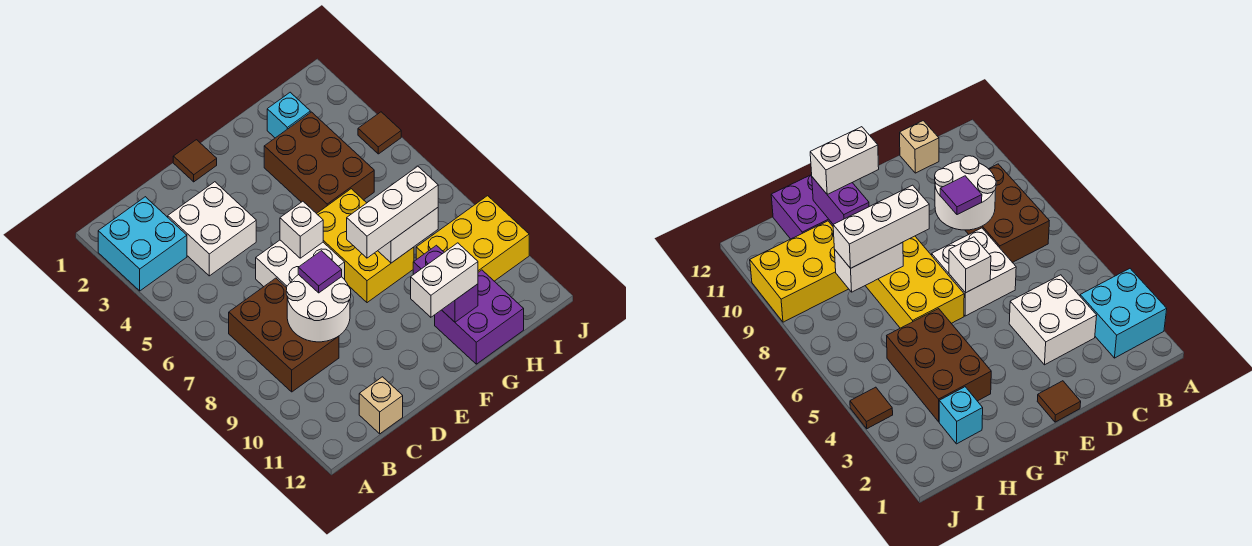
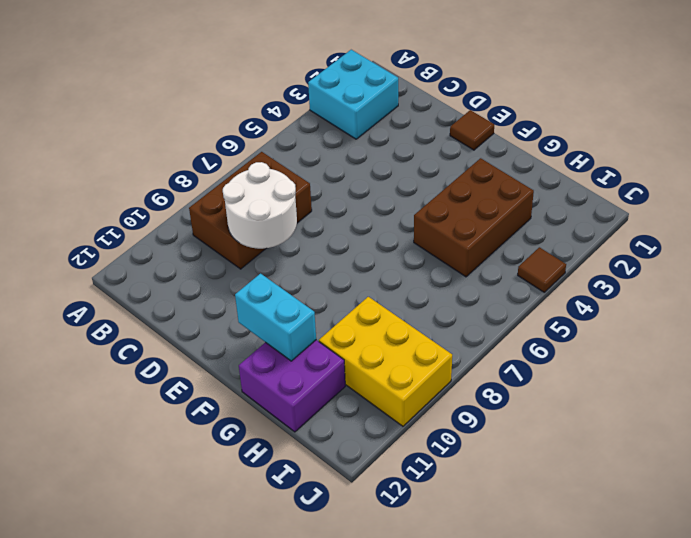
cyan brick F11:G11 level 2 -> purple brick G10:G11 level 2
none -> white brick C3:D4 level 1
none -> tan brick C12 level 1
none -> white brick D6:E7 level 1

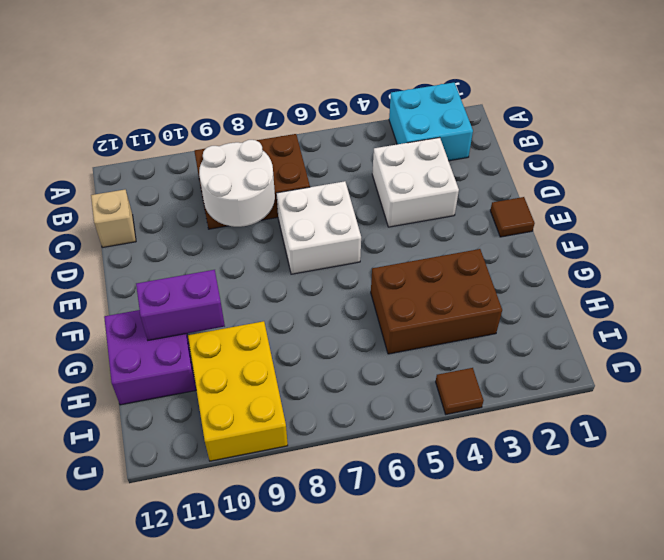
none -> yellow brick F6:G8 level 1
none -> cyan brick H2 level 1
none -> white brick E6 level 2

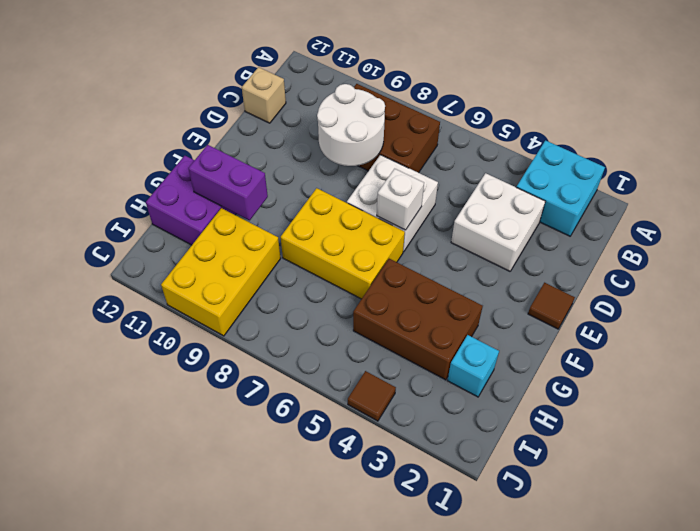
none -> white brick G8:H8 level 2
none -> purple tile D8 level 3
none -> white brick F8:H8 level 3

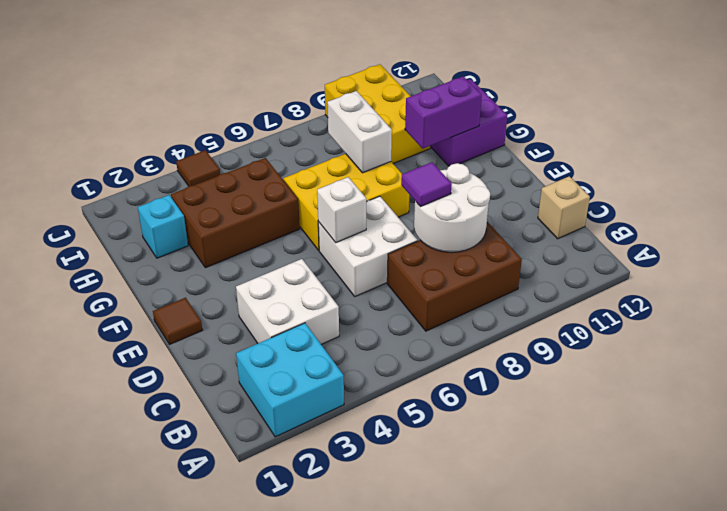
none -> white brick F8:H8 level 3
none -> white brick F11:G11 level 3

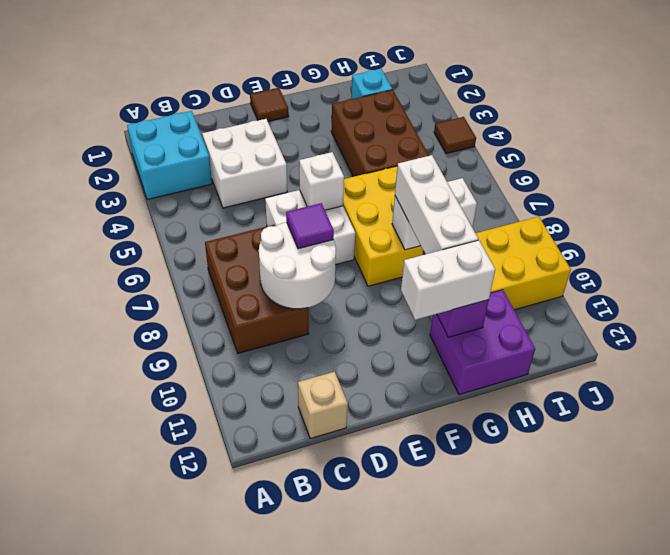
white brick G8:G10 level 3 -> white brick F8:H8 level 3

